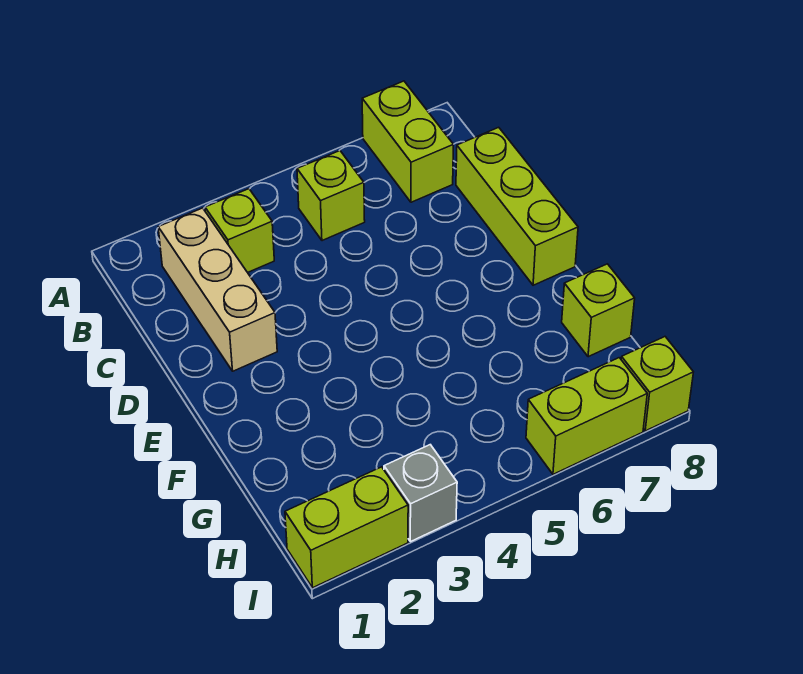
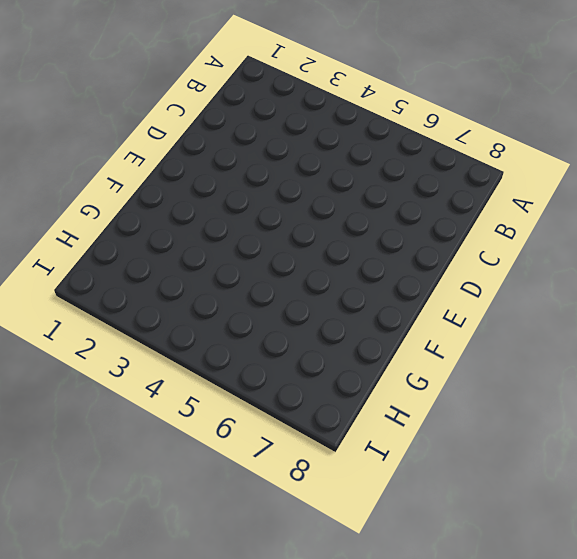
none -> lime brick A7:B7 level 1
none -> tan brick B2:D2 level 1

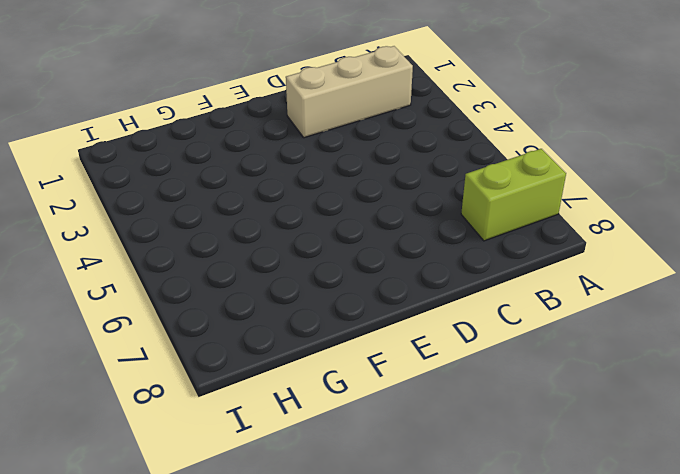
none -> lime brick B3 level 1
none -> lime brick B5 level 1

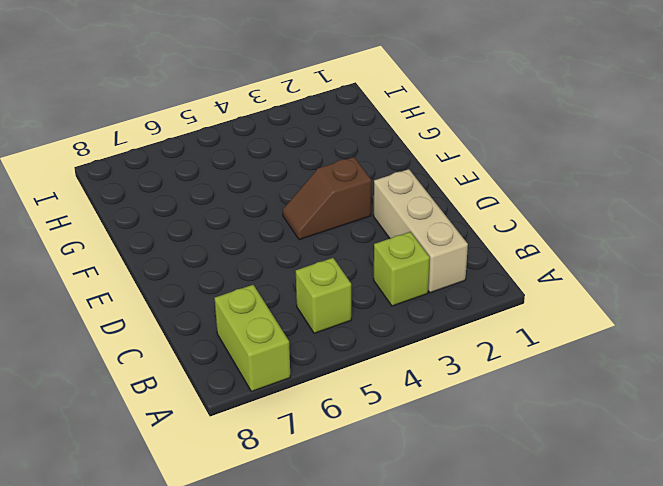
brown slope E3:E4 level 1 top 3 -> none
none -> lime brick C8:E8 level 1
none -> lime brick G8 level 1

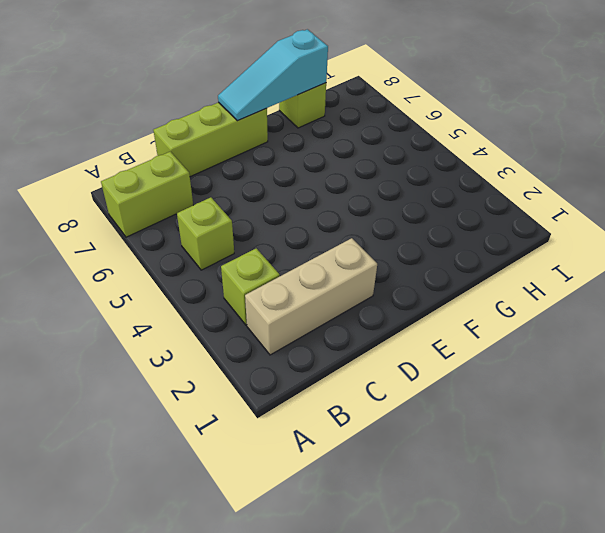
cyan slope E8:G8 level 2 top G -> none
none -> lime brick I1:I2 level 1
none -> grey brick I3 level 1

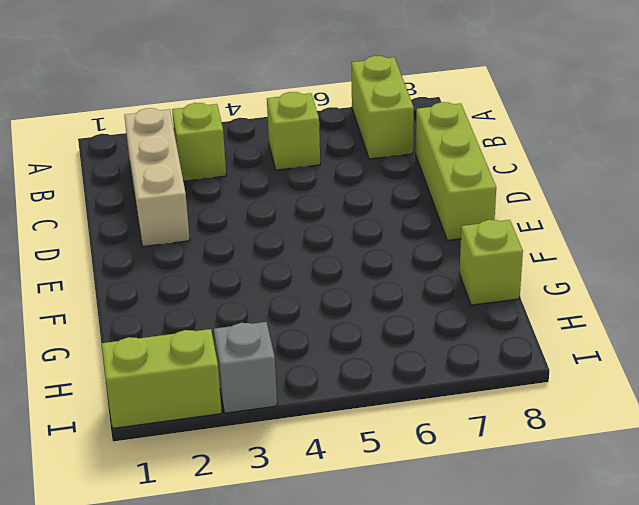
none -> lime brick I6:I7 level 1
none -> lime brick I8 level 1

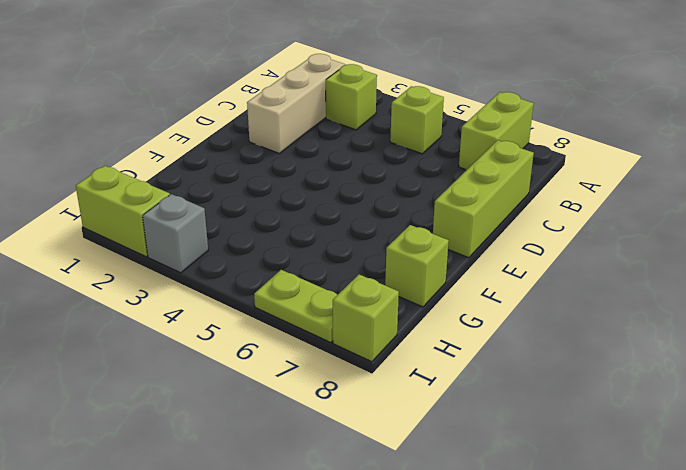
lime plate I6:I7 level 1 -> lime brick I6:I7 level 1

